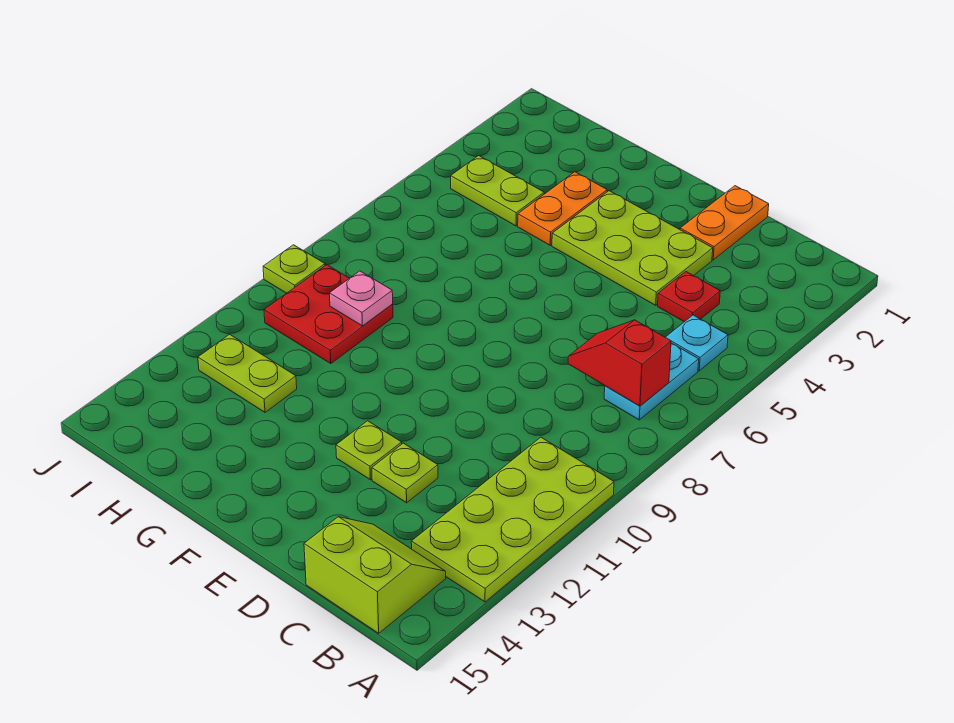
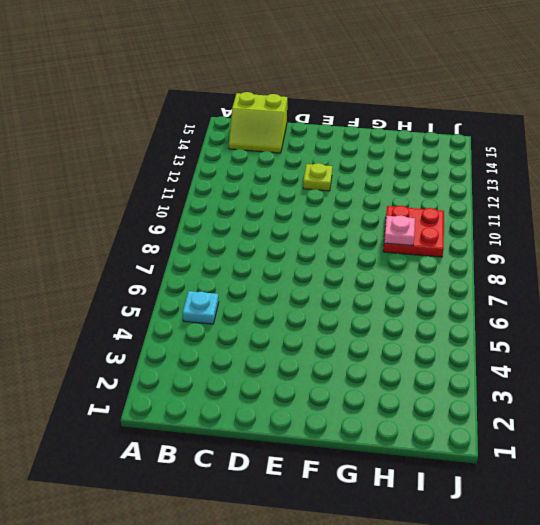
none -> lime plate A10:B13 level 1
none -> cyan plate B6:B7 level 1
none -> red plate C4 level 1

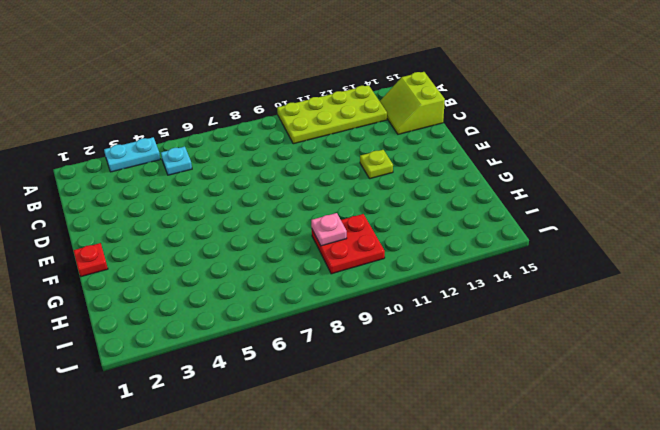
cyan plate A3:A4 level 1 -> cyan plate B6:B7 level 1
red plate F1 level 1 -> red plate C4 level 1
none -> orange plate D1:D2 level 1
none -> lime plate D3:F4 level 1
none -> lime plate D12 level 1

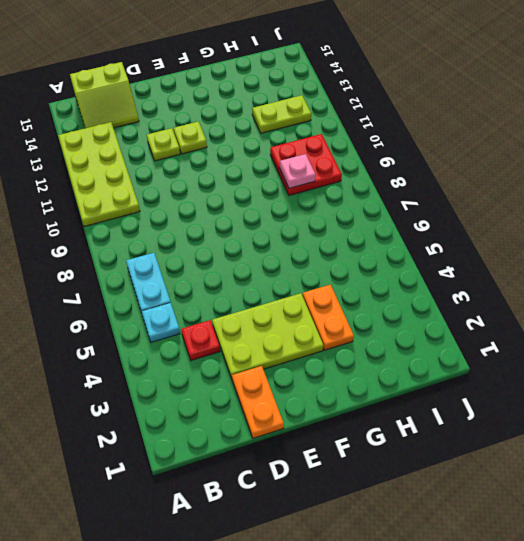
none -> lime plate H4:I4 level 1
none -> lime plate J9 level 1
none -> red slope B7:C7 level 2 top B

